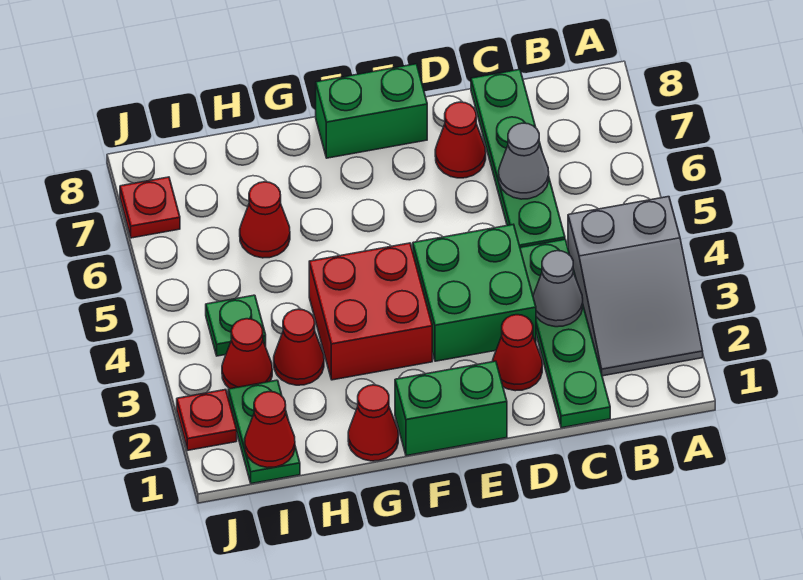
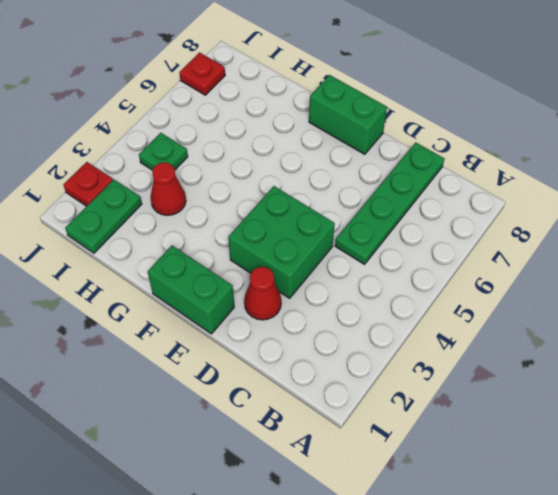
none -> grey slope A2:B4 level 1 top 4
none -> green plate C1:C4 level 1
none -> red cone D7 level 1

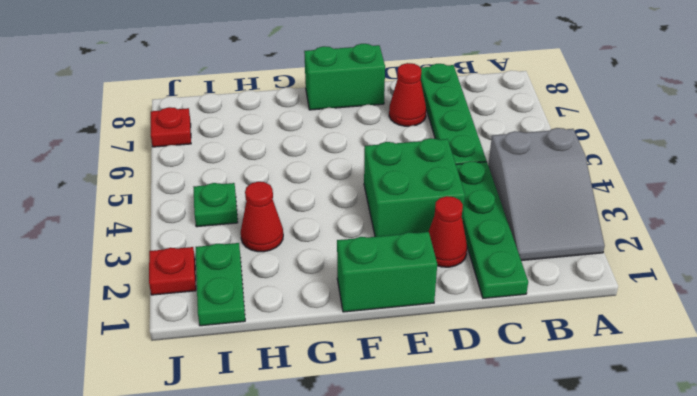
none -> red brick F3:G4 level 1
none -> red cone G1 level 1
none -> red cone H6 level 1

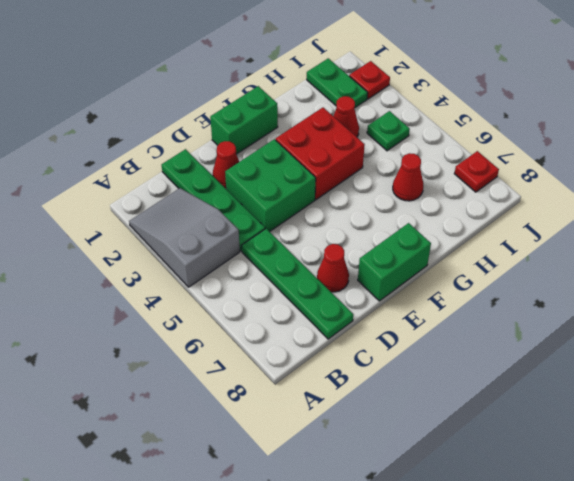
none -> red cone G1 level 1
none -> red cone I3 level 1
none -> grey cone C3 level 2

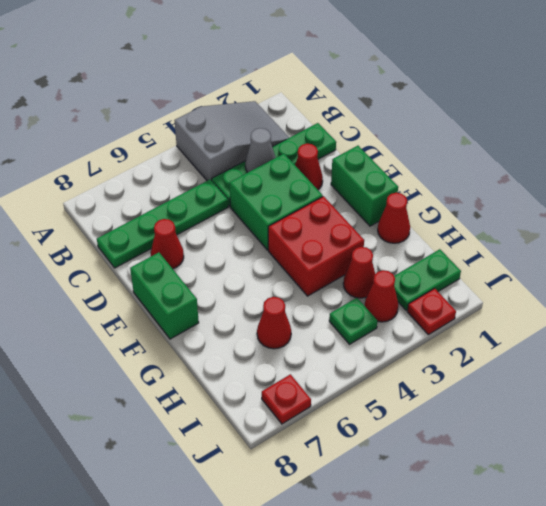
none -> grey cone C6 level 2
none -> red cone I1 level 2

